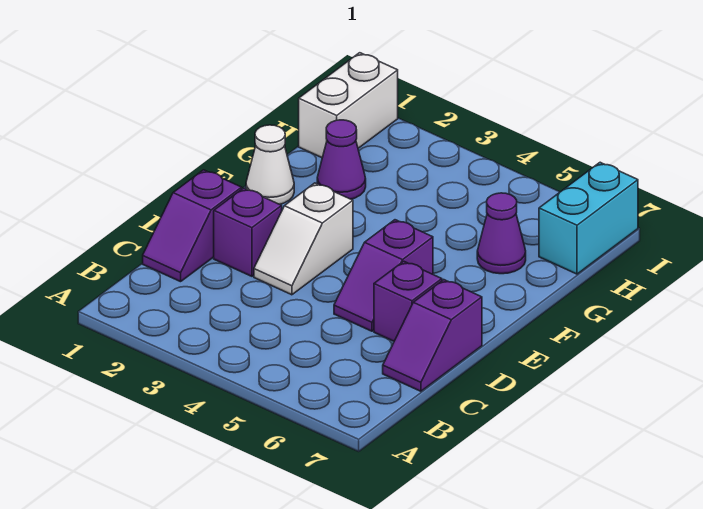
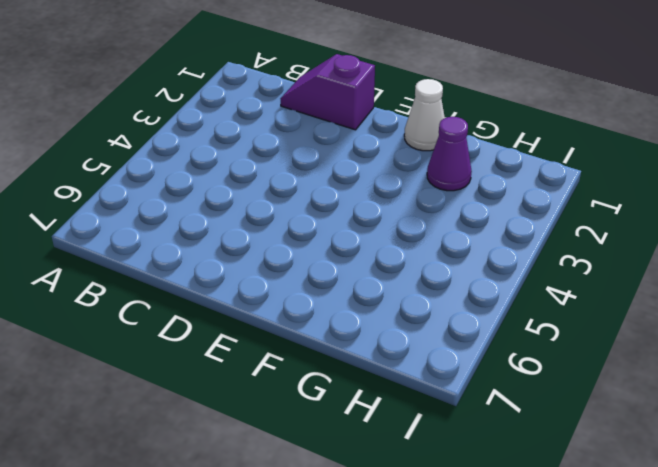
none -> purple slope C7:D7 level 1 top D
none -> purple brick D2 level 1

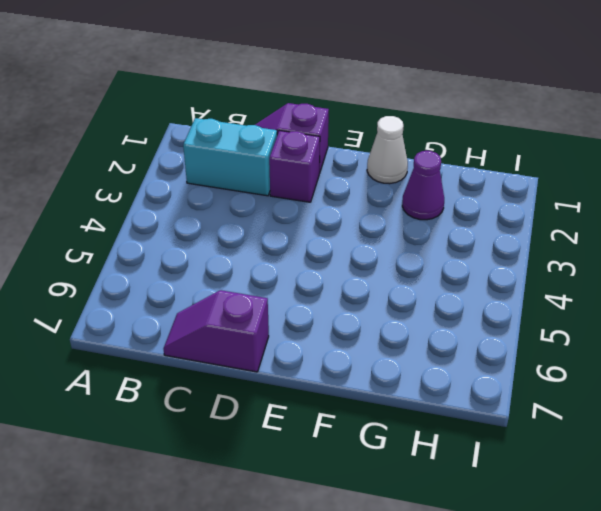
cyan brick B2:C2 level 1 -> cyan brick H7:I7 level 1
none -> white slope D3:E3 level 1 top E
none -> purple slope D5:E5 level 1 top E

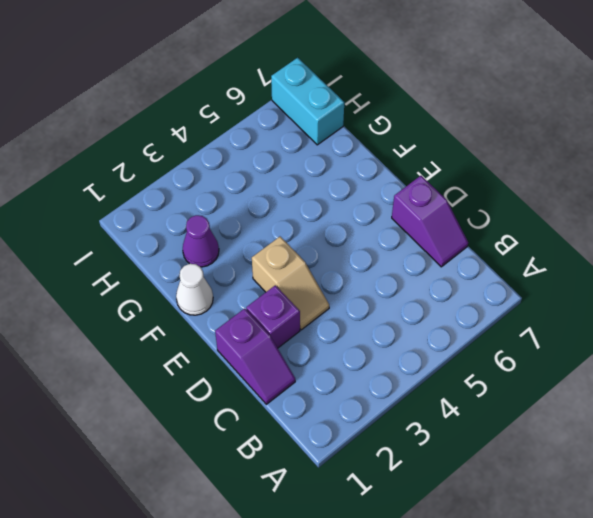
tan slope D3:E3 level 1 top E -> white slope D3:E3 level 1 top E
none -> purple slope D5:E5 level 1 top E
none -> purple brick D6 level 1

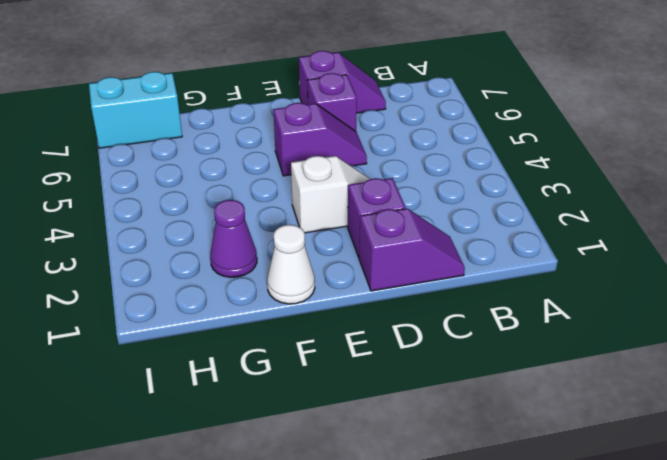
none -> purple cone G6 level 1
none -> white brick H1:I1 level 1

